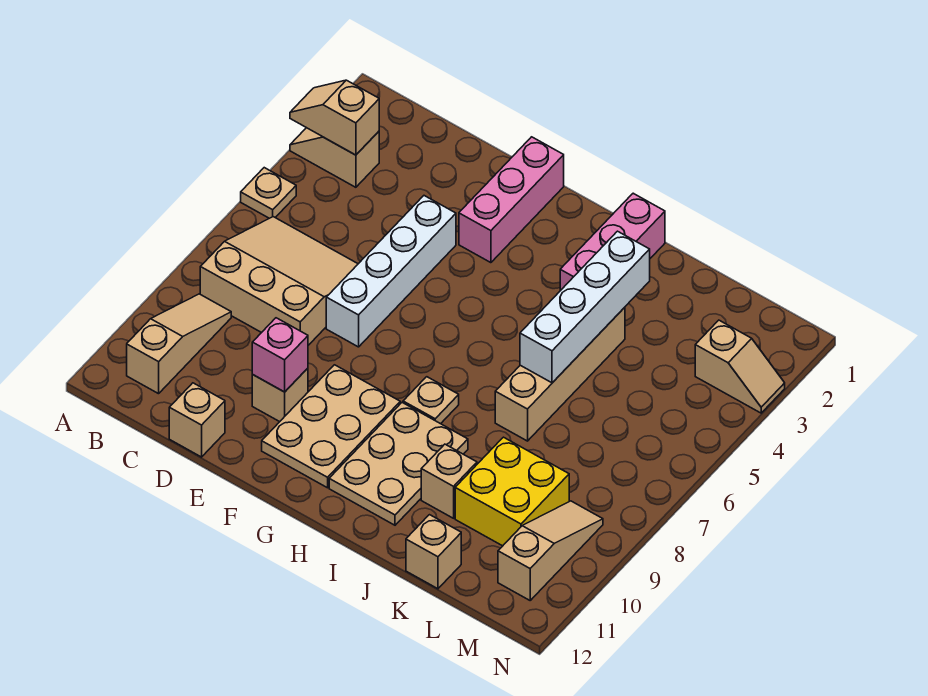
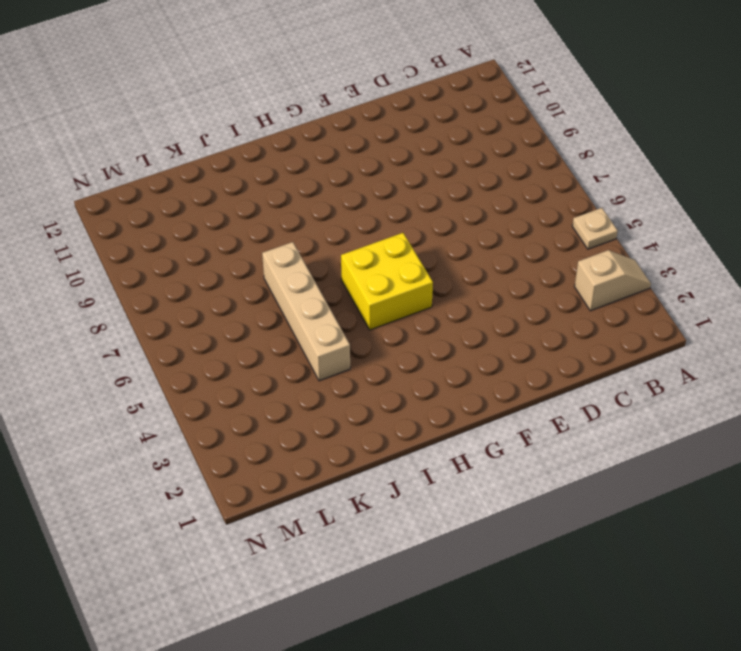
yellow brick G5:H6 level 1 -> yellow brick K9:L10 level 1
none -> tan slope B6:D8 level 1 top 8
none -> tan slope B9:B11 level 1 top 11
none -> tan brick D12 level 1

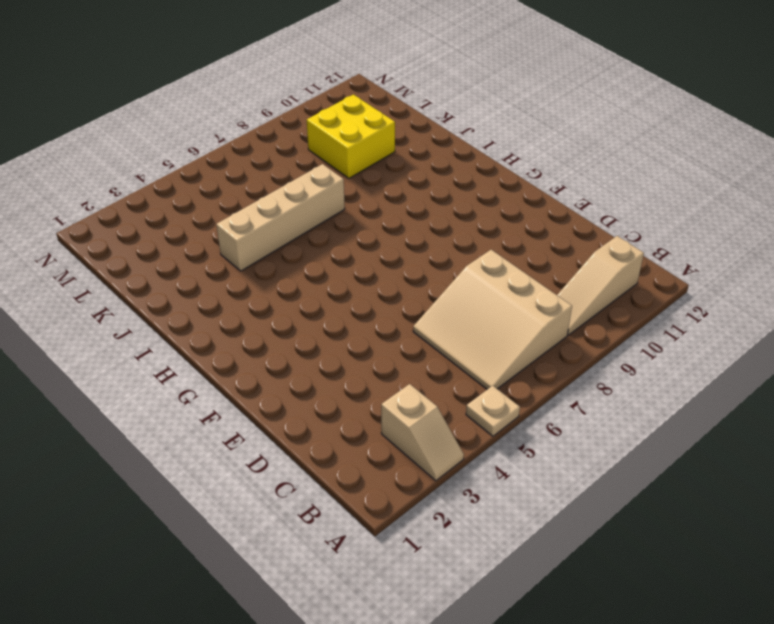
none -> tan brick D12 level 1
none -> white brick E4:E7 level 1
none -> tan brick E10 level 1

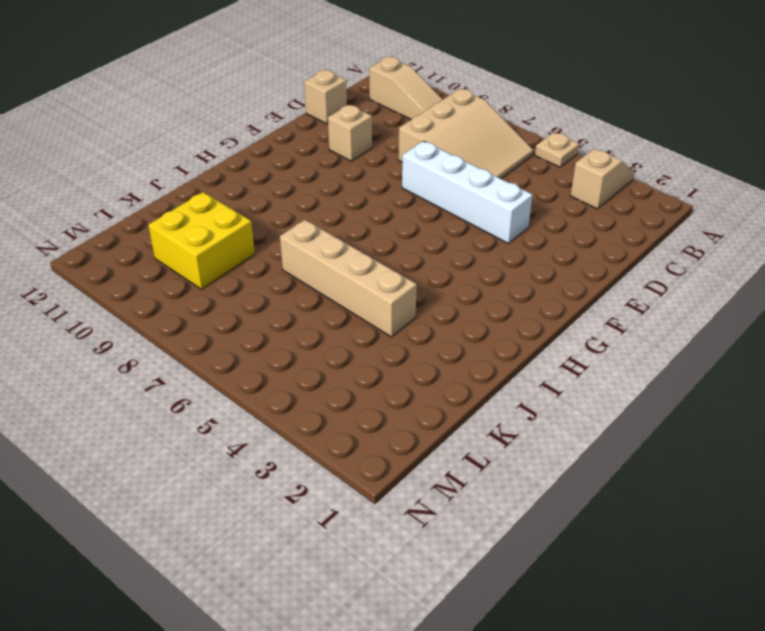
none -> pink brick F1:F3 level 1
none -> tan plate F9:G11 level 1
none -> tan plate H8 level 1

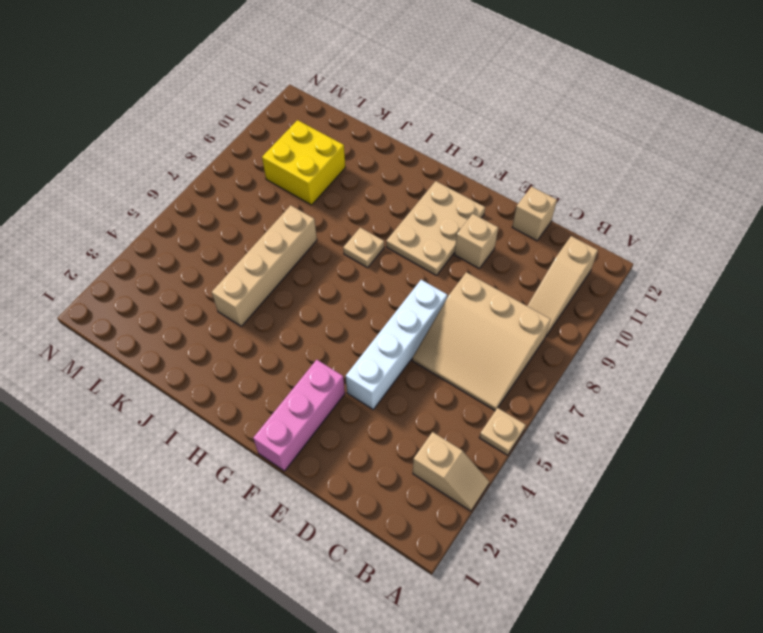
none -> tan plate H9:I11 level 1
none -> pink brick I1:I3 level 1
none -> tan brick J10 level 1

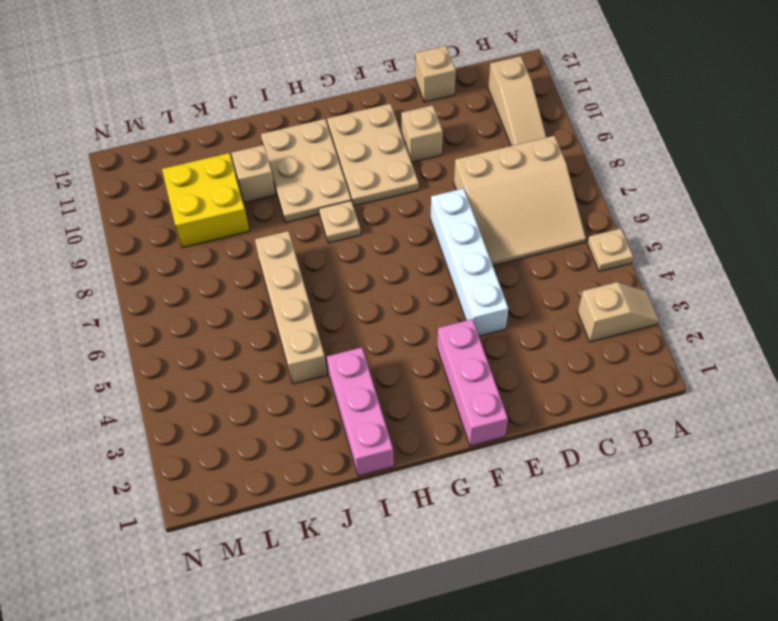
none -> tan brick K12 level 1
none -> tan slope M3:N3 level 1 top M
none -> tan slope M9:M11 level 1 top 11

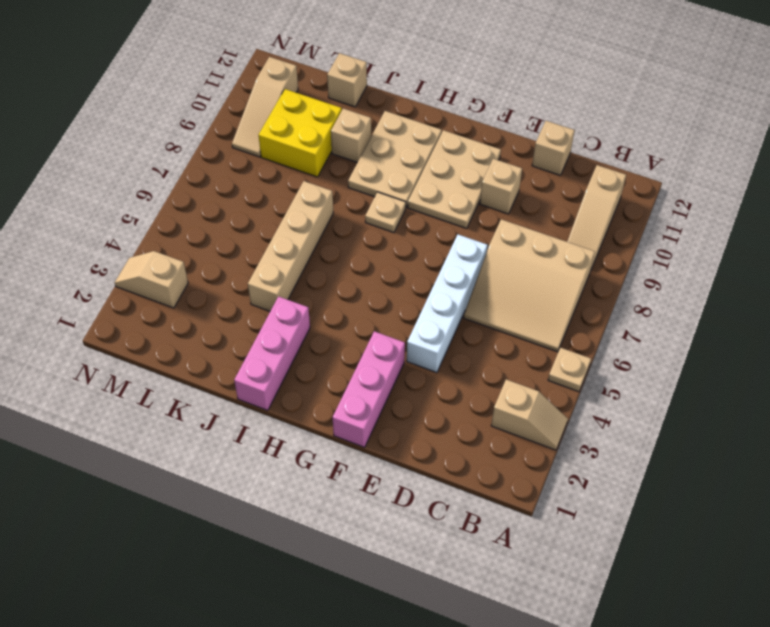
none -> tan slope A3:B3 level 2 top B
none -> pink brick E10 level 2
none -> white brick J3:J6 level 2

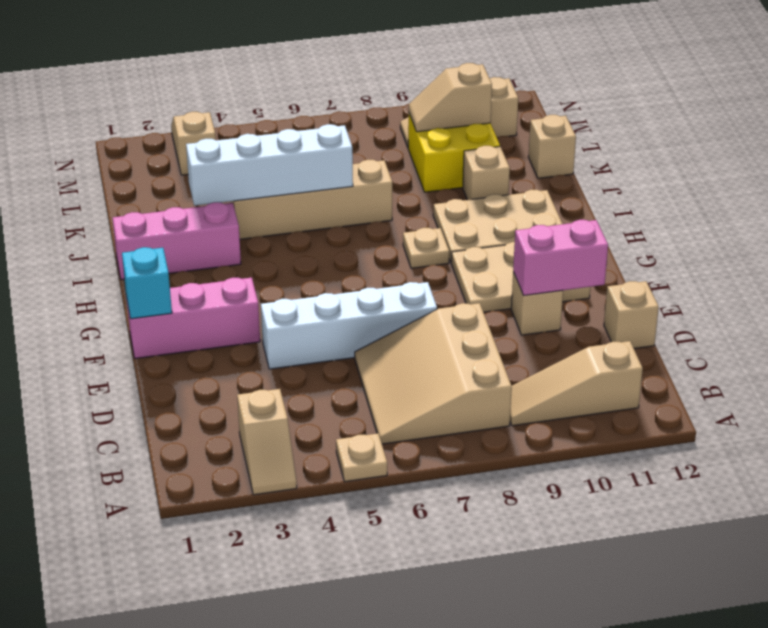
pink brick E10:E11 level 2 -> pink brick E10 level 2
cyan brick F1 level 2 -> none
tan slope L9:L10 level 2 top 10 -> tan slope A3:B3 level 2 top B

